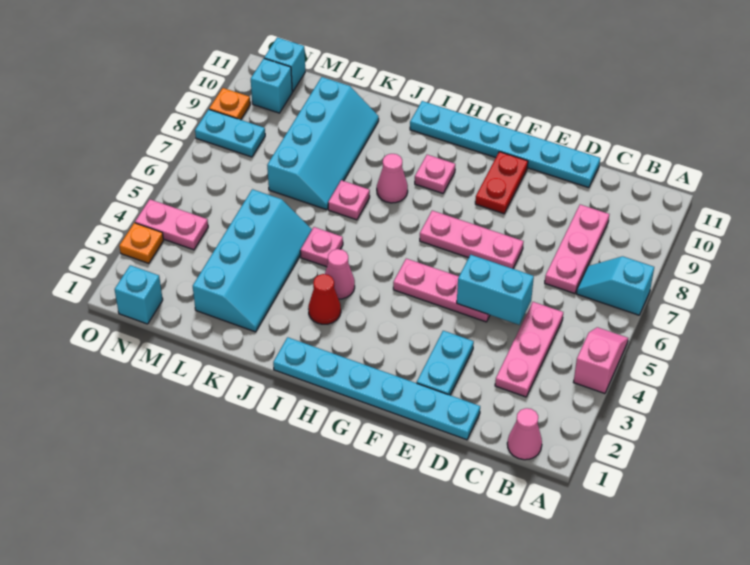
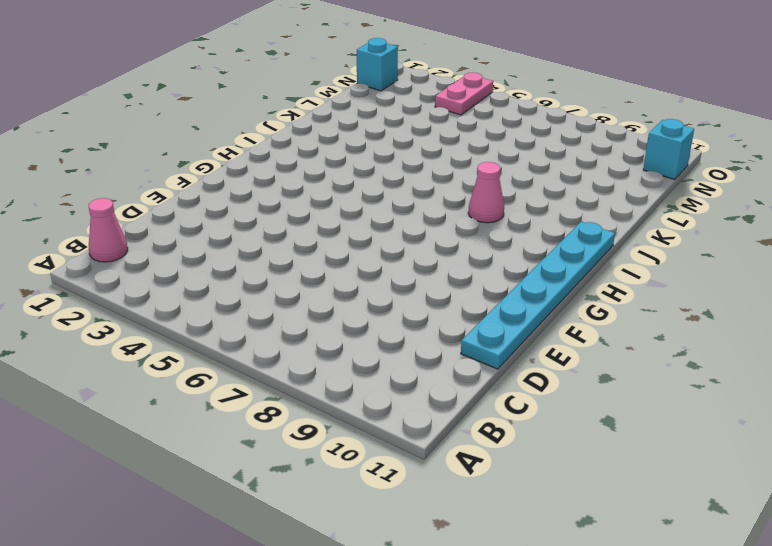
none -> pink slope A4:A5 level 1 top 4
none -> cyan slope A7:B7 level 1 top A
none -> pink plate C3:C5 level 1

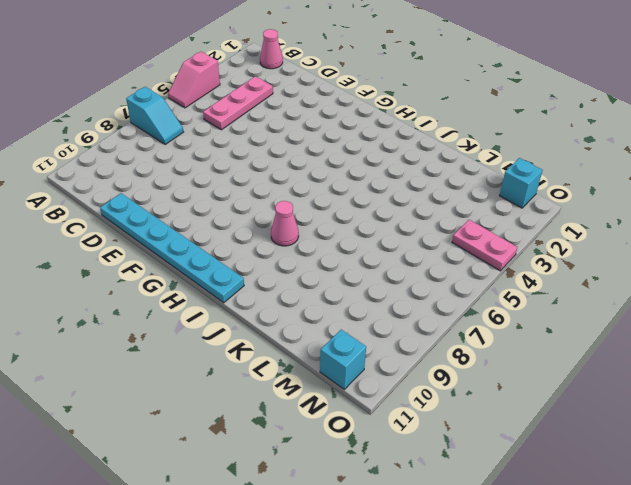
none -> pink plate C7:C9 level 1
none -> cyan plate D1:I1 level 1
none -> cyan plate E2:E3 level 1

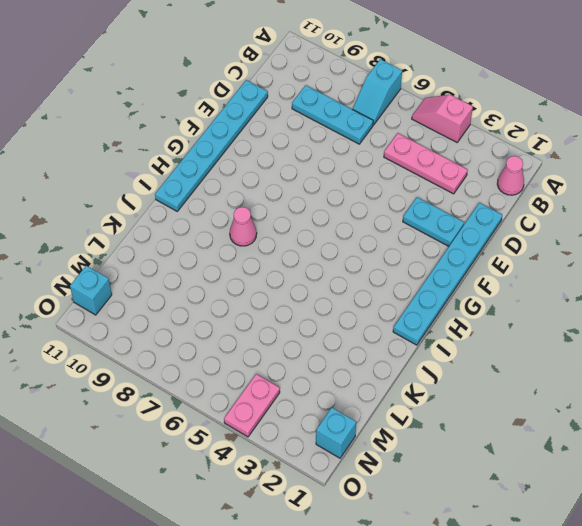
cyan plate C7:C9 level 1 -> pink plate C7:C9 level 1
none -> pink plate E5:G5 level 1
none -> pink plate E7:G7 level 1
none -> red plate F9:F10 level 1

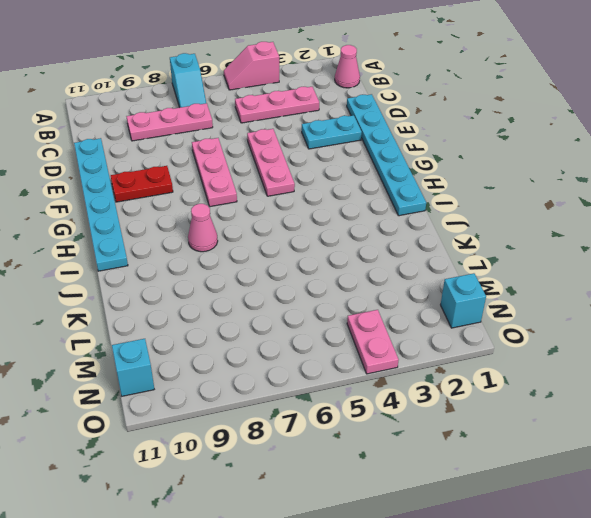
none -> pink plate H9 level 1
none -> red cone I3 level 1
none -> pink cone I4 level 1

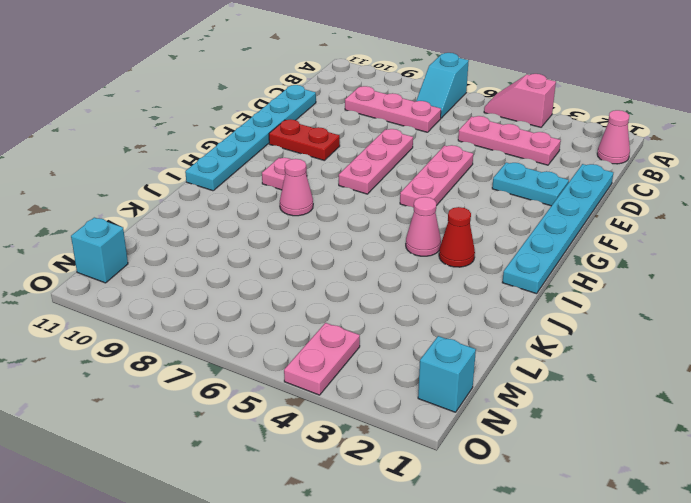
none -> pink plate J5 level 1
none -> pink plate J7 level 1
none -> cyan slope K2:L5 level 1 top L

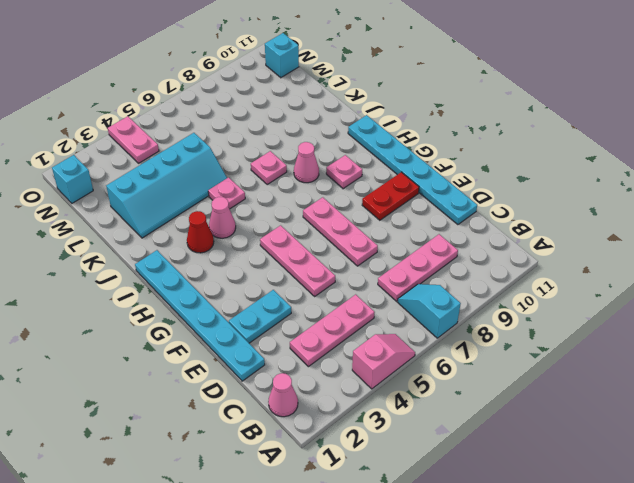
none -> cyan slope K7:L10 level 1 top L
none -> cyan plate N8:O8 level 1
none -> cyan brick N10 level 1

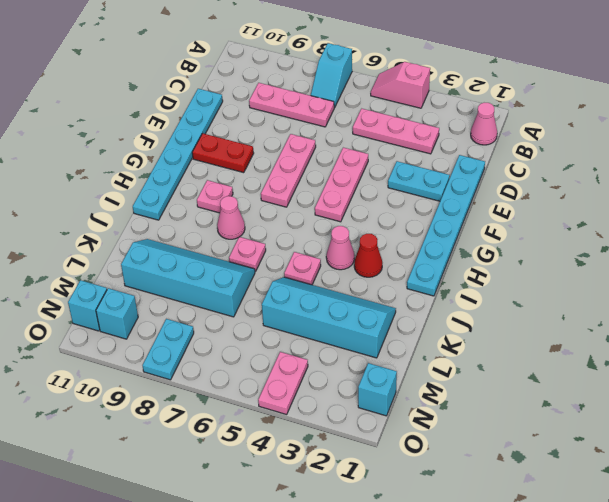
none -> orange plate O3 level 1
none -> orange plate O9 level 1
none -> cyan brick D5:E5 level 2

